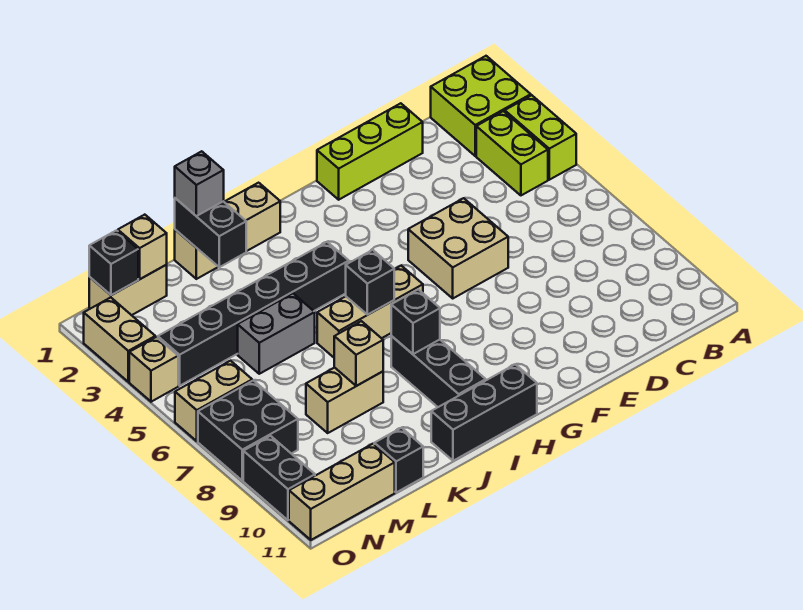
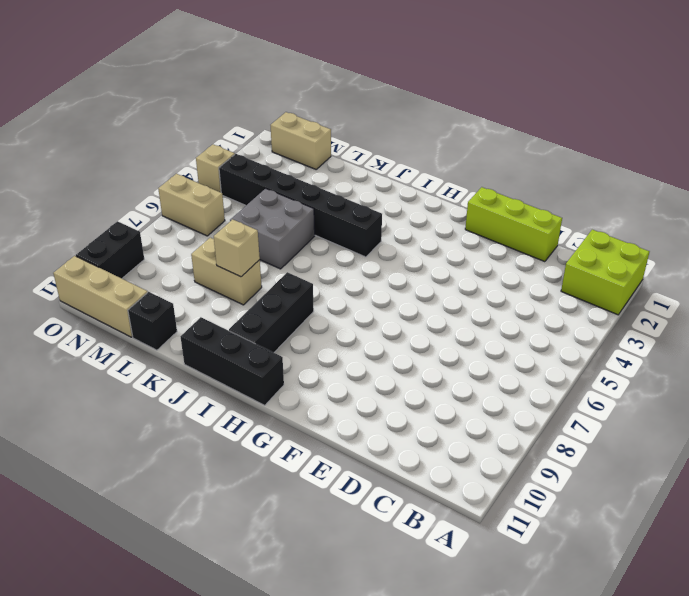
grey brick K5:L6 level 1 -> grey brick K5:L5 level 1
none -> lime brick A3:A4 level 1
none -> lime brick B3:B4 level 1
none -> tan brick E5:F6 level 1

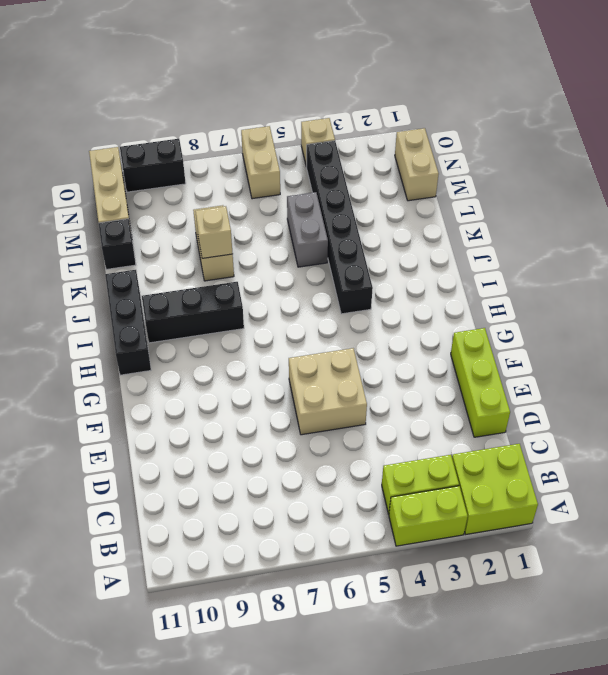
none -> tan brick H6:J6 level 1
none -> tan brick I1:K1 level 1
none -> black brick N7:O8 level 1

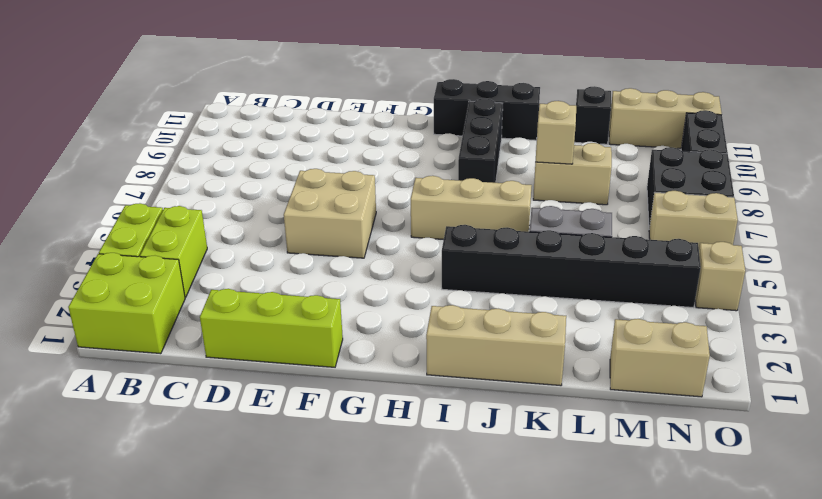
none -> tan brick O2:O3 level 1
none -> black brick I6 level 2
none -> black brick I8 level 2

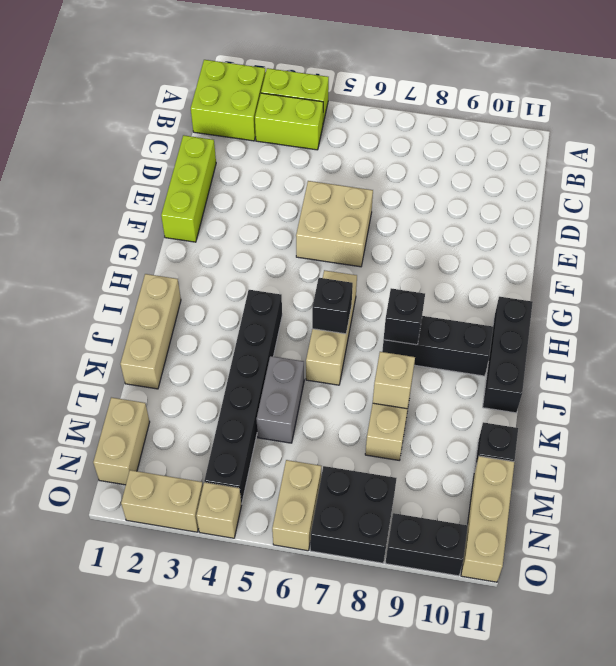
none -> black brick K1:K2 level 2
none -> tan brick M1 level 2
none -> black brick N1 level 2

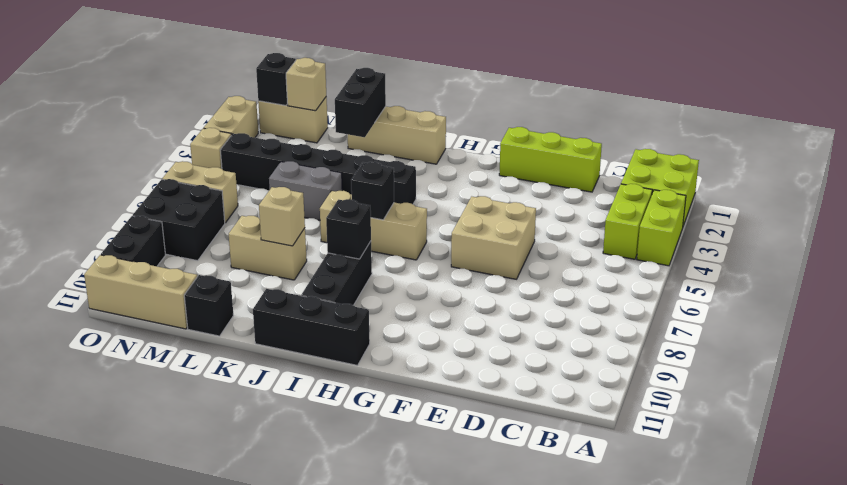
none -> grey brick K1 level 3

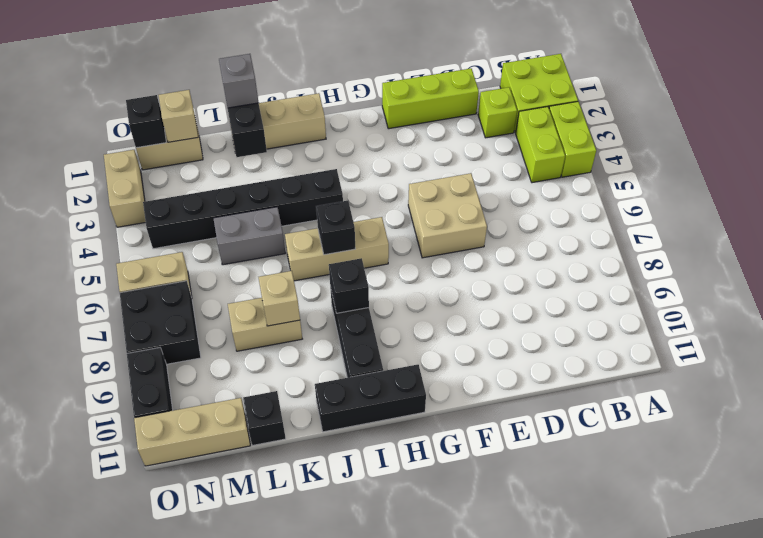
lime brick C2 level 1 -> none
none -> tan brick O4 level 1

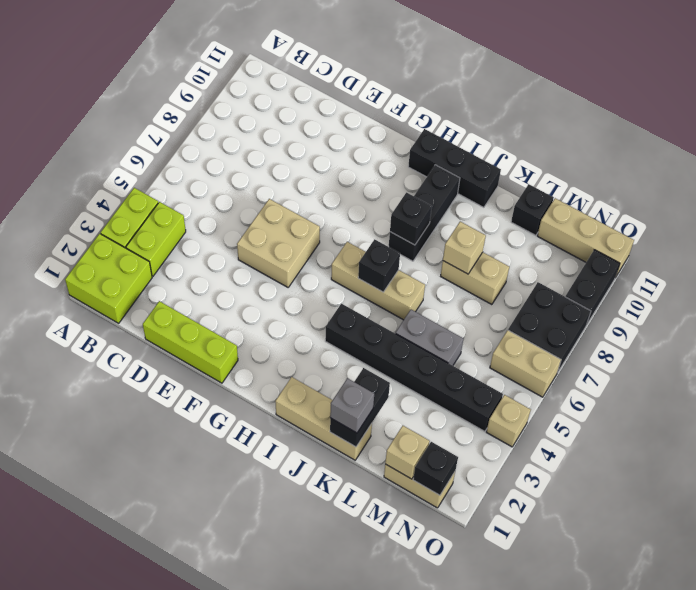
none -> tan brick O2:O3 level 1

